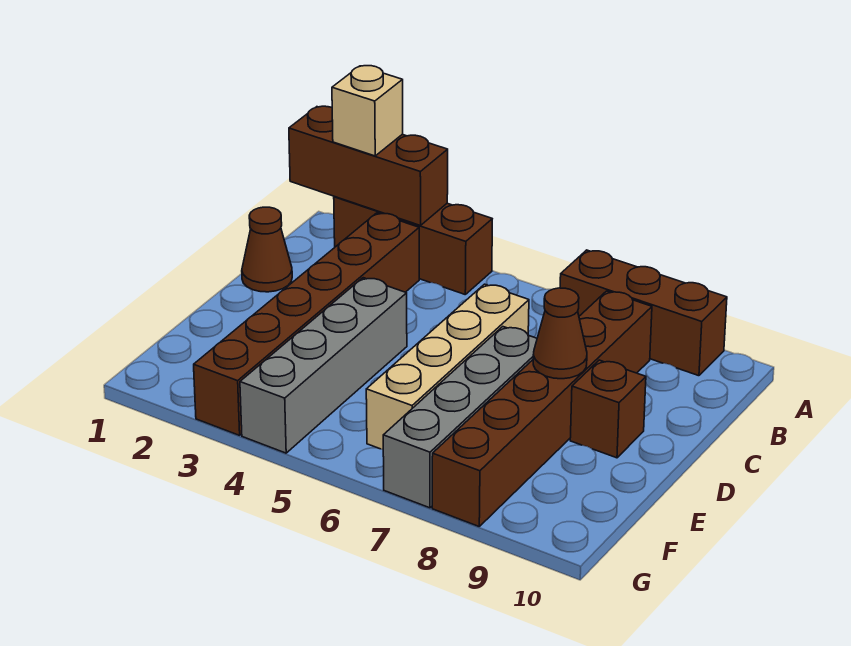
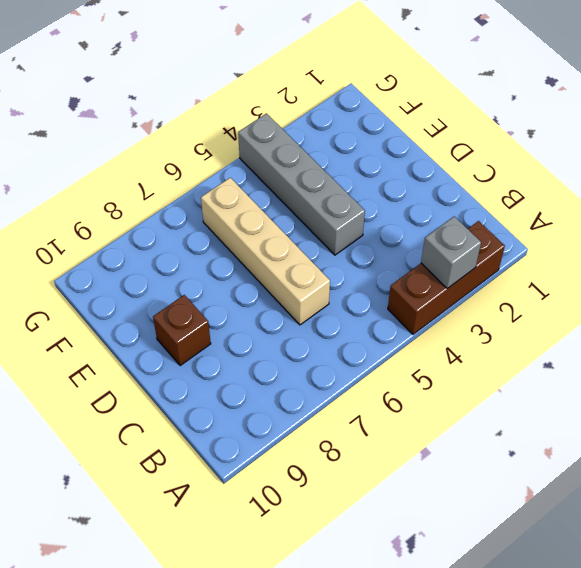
grey brick A3 level 2 -> brown brick A1:A3 level 2
none -> brown brick A7:A9 level 1
none -> brown brick B3:G3 level 1
none -> brown brick B8:G8 level 1

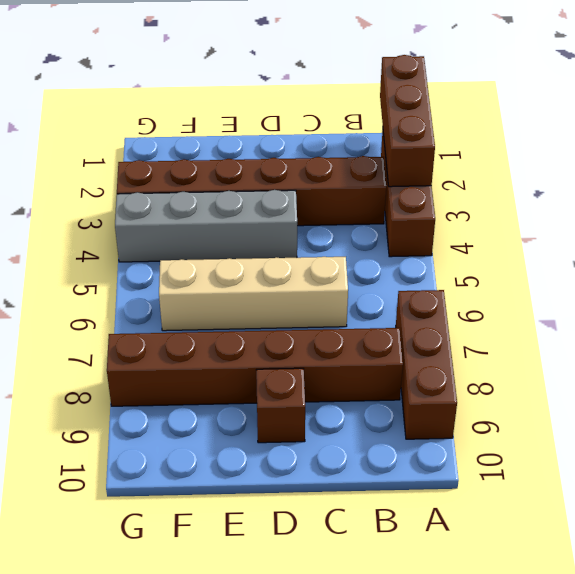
none -> brown cone C1 level 1
none -> grey brick D7:G7 level 1
none -> brown cone D8 level 2

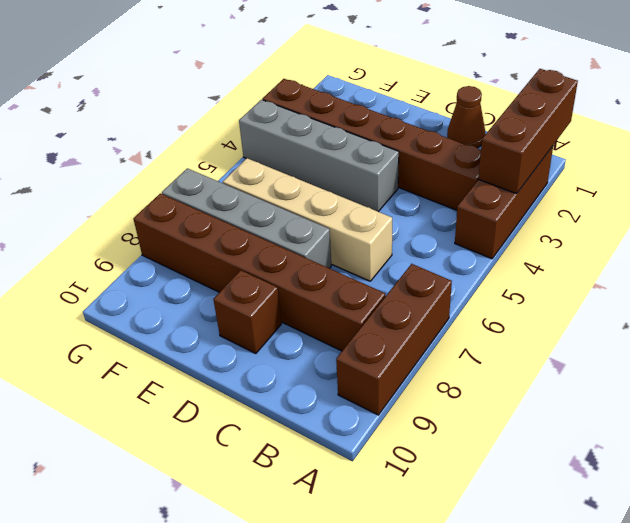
none -> brown cone D8 level 2
none -> tan brick A2 level 3

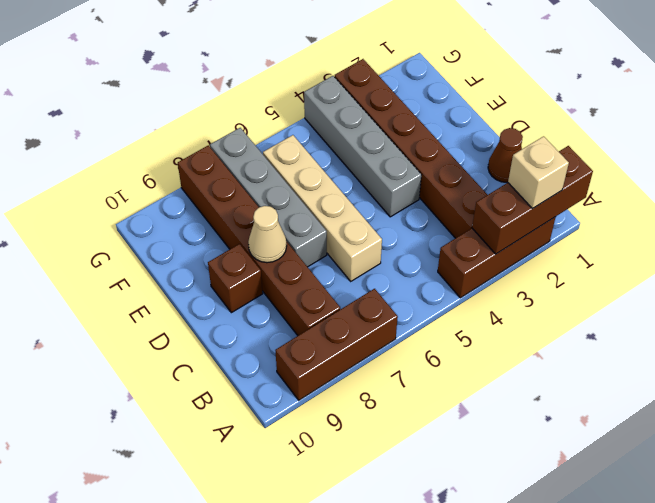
tan cone D8 level 2 -> brown cone D8 level 2

